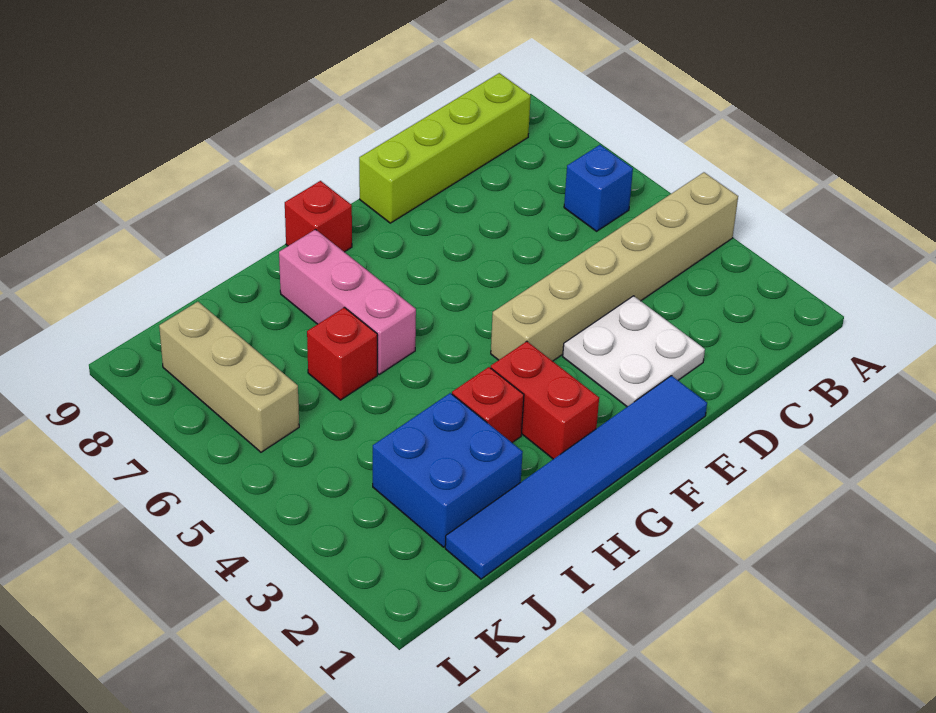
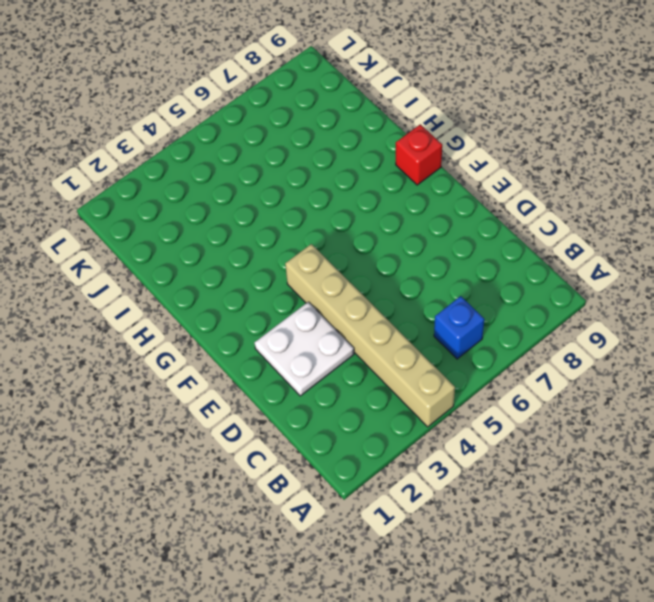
none -> lime brick B9:E9 level 1
none -> blue tile E1:J1 level 1
none -> red brick G2:G3 level 1

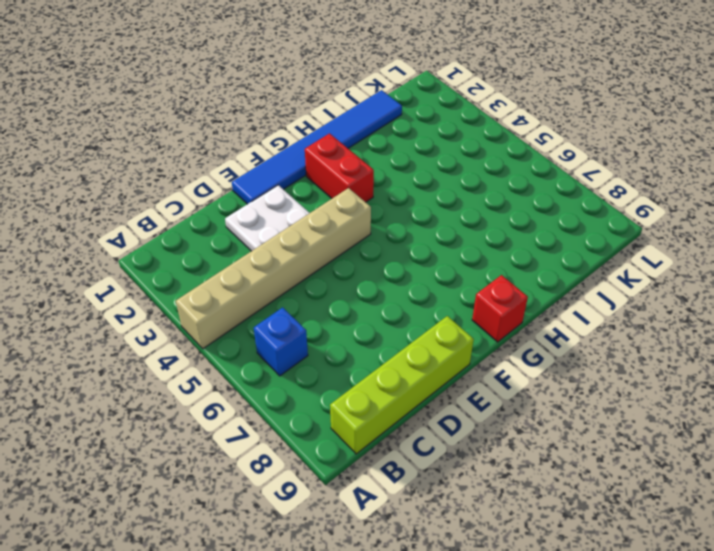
none -> red brick H3 level 1
none -> pink brick H6:H8 level 1
none -> blue brick I2:J3 level 1

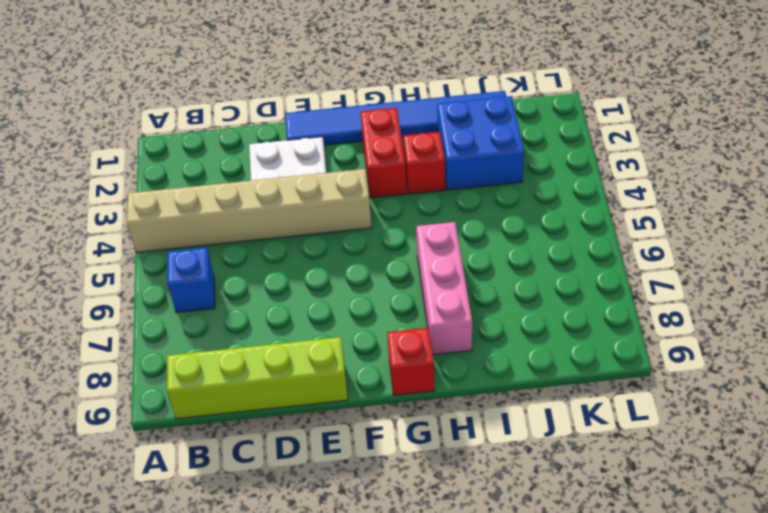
none -> red brick I6 level 1
none -> tan brick K6:K8 level 1

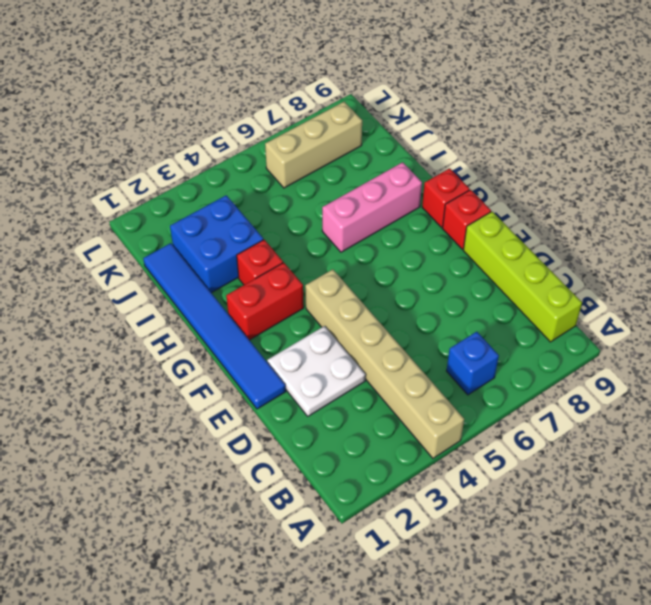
red brick F9 level 1 -> red brick I6 level 1

